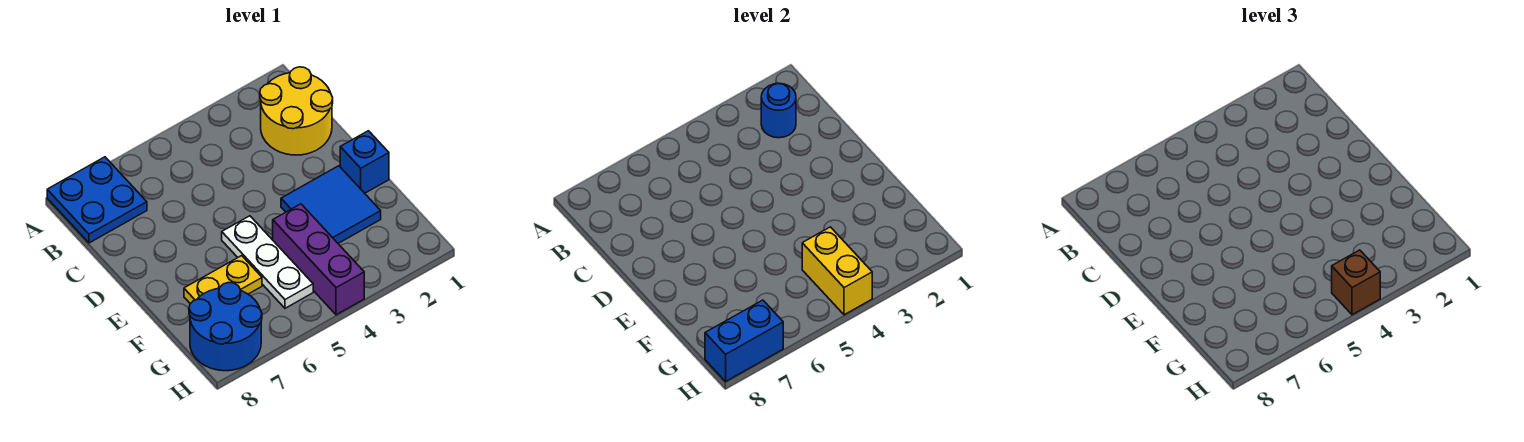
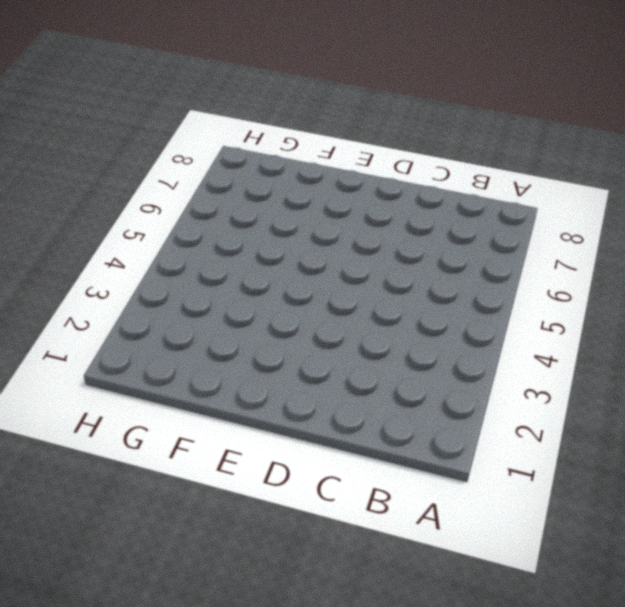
none -> blue plate A7:B8 level 1
none -> yellow round brick B1:C2 level 1
none -> blue brick E1 level 1

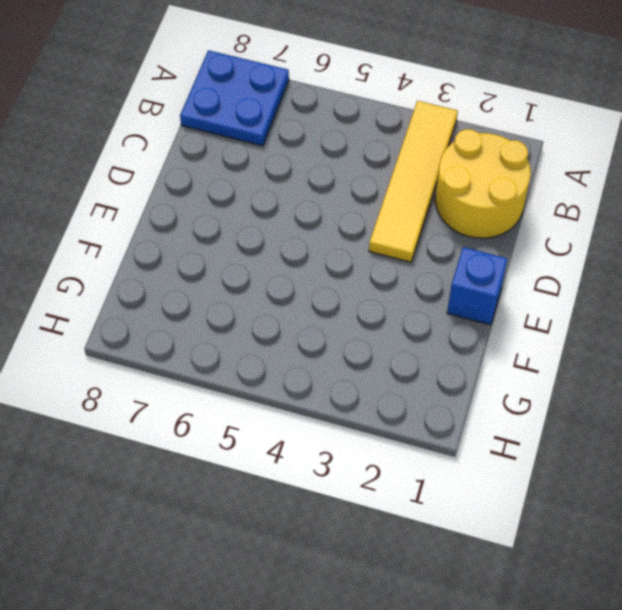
yellow tile A3:D3 level 1 -> none
none -> blue tile E2:F3 level 1
none -> white plate E5:G5 level 1
none -> purple brick F4:H4 level 1

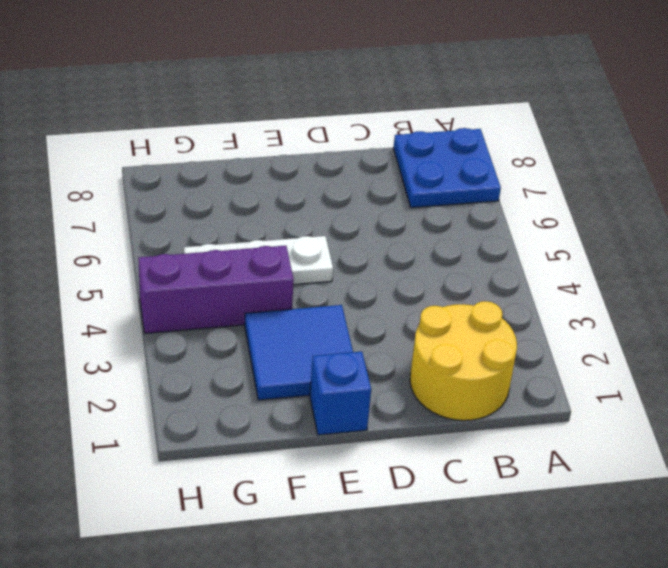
none -> yellow plate F6:F7 level 1
none -> blue round brick G7:H8 level 1
none -> blue round brick B2 level 2

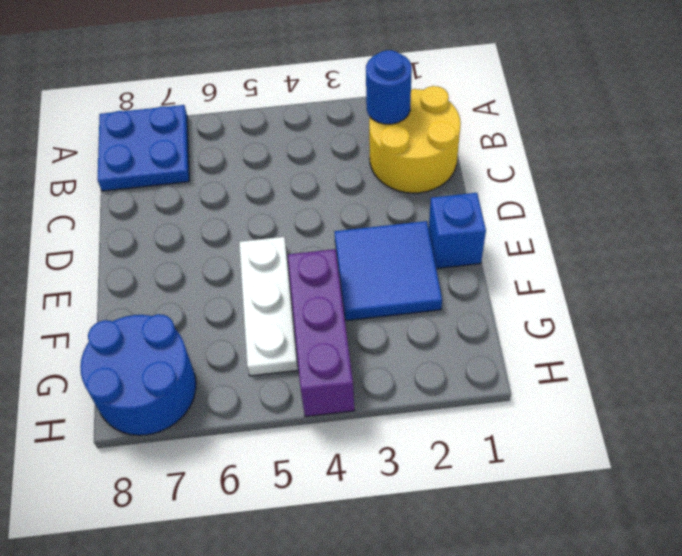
none -> yellow plate F6:F7 level 1
none -> yellow brick G4:H4 level 2
none -> blue brick H7:H8 level 2

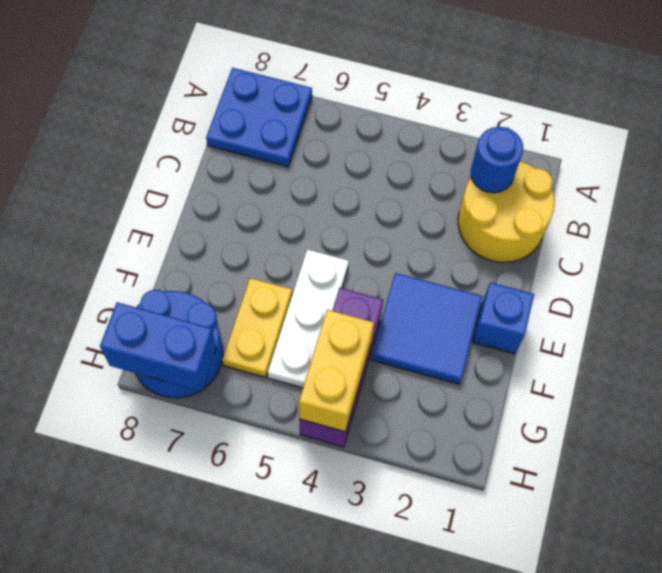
yellow plate F6:G6 level 1 -> yellow plate F6:F7 level 1
none -> brown brick H4 level 3

